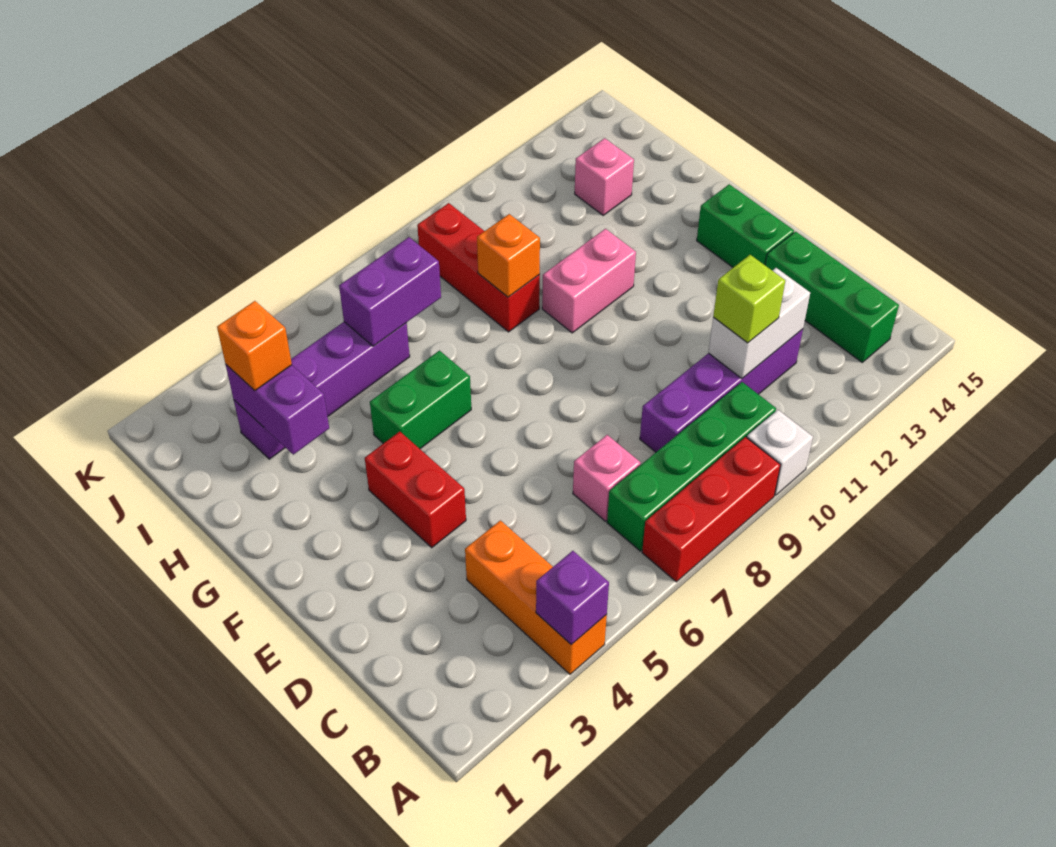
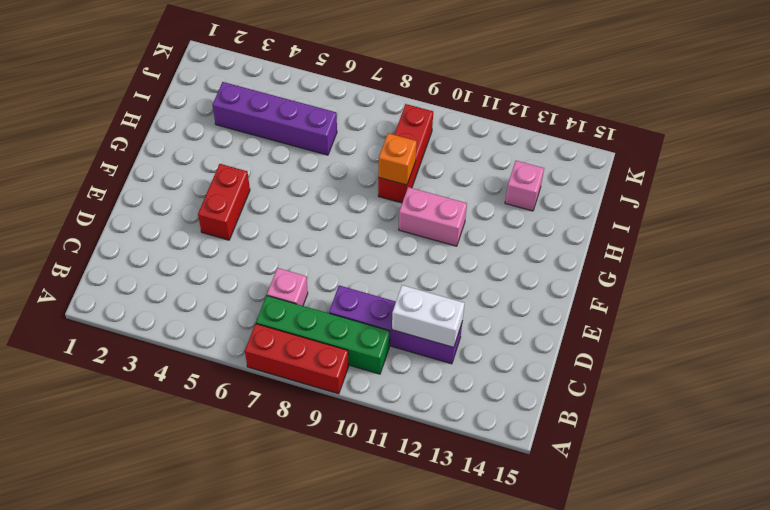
none -> orange brick A4:C4 level 1
none -> white brick A10 level 1
none -> green brick B14:D14 level 1

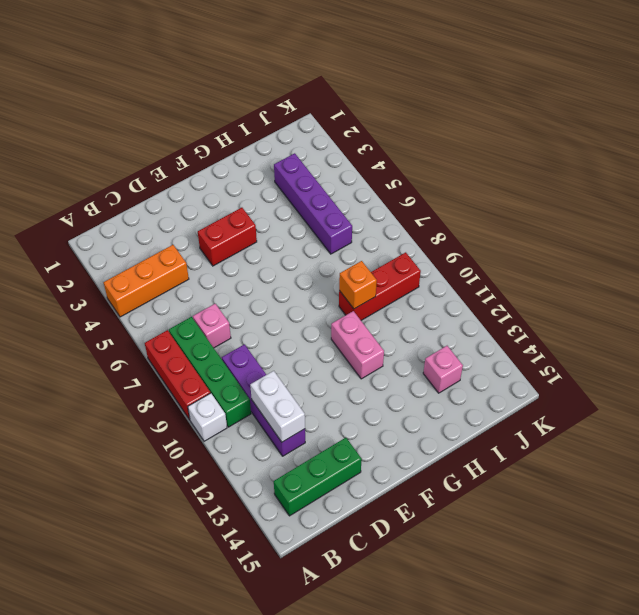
none -> green brick E14:F14 level 1
none -> green brick G5:G6 level 1
none -> purple brick A4 level 2

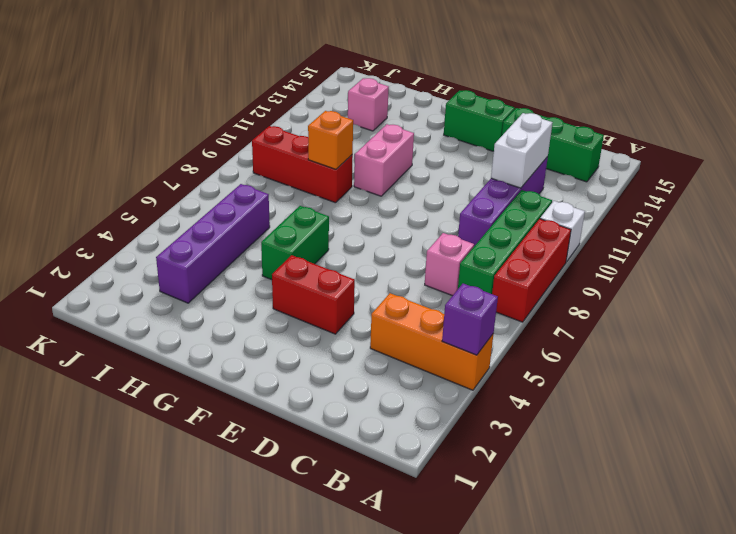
none -> purple brick H3:I3 level 2
none -> purple brick I6:I7 level 2
none -> lime brick C11 level 3

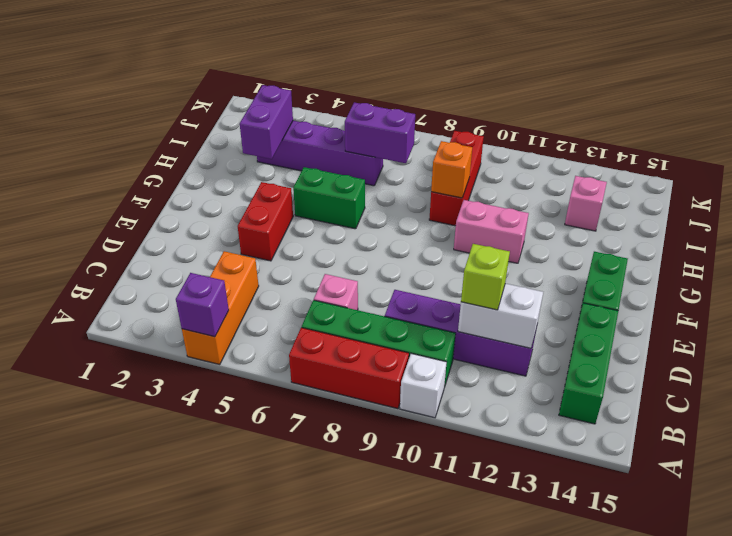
none -> orange brick I3 level 3

